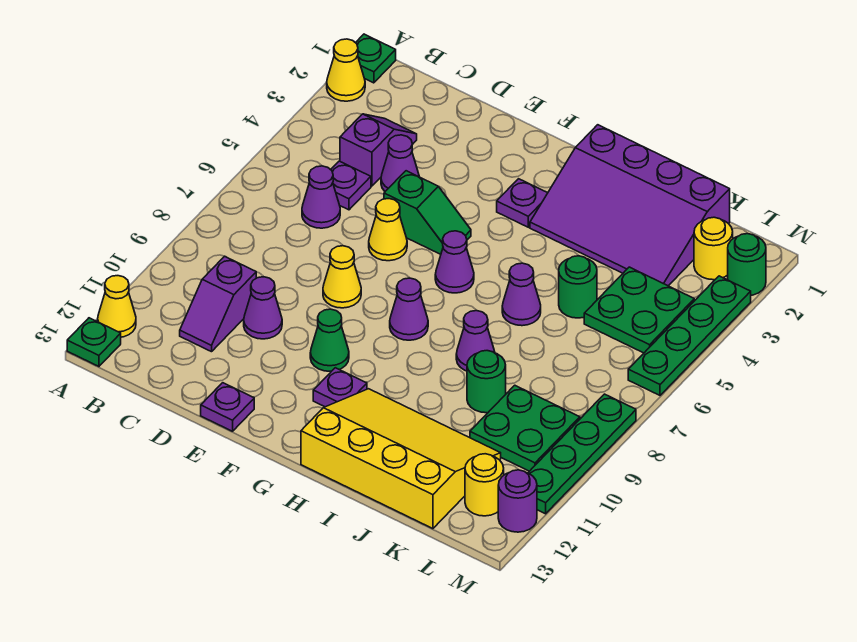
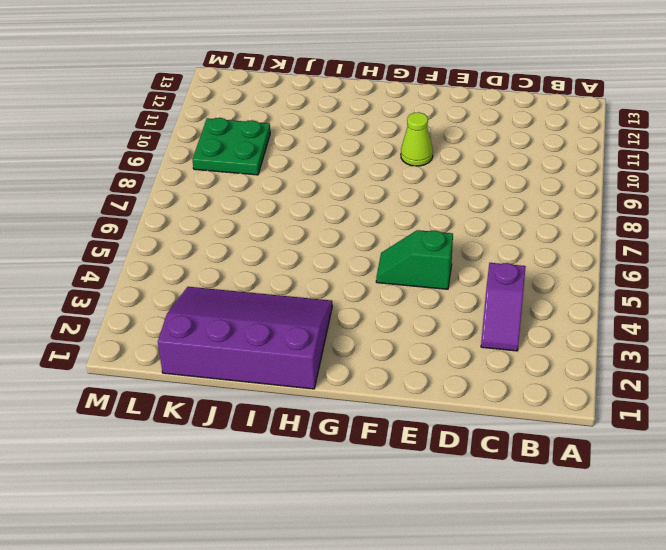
lime cone F10 level 1 -> green cone F10 level 1
none -> green plate A1 level 1
none -> yellow cone A2 level 1
none -> yellow cone A12 level 1
none -> green plate A13 level 1

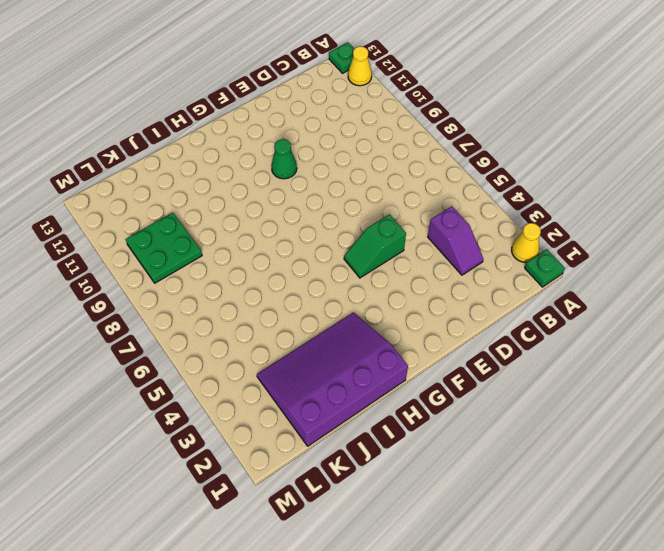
none -> purple plate C5 level 1
none -> purple cone C6 level 1
none -> purple slope C10:C11 level 1 top 10
none -> purple cone D4 level 1

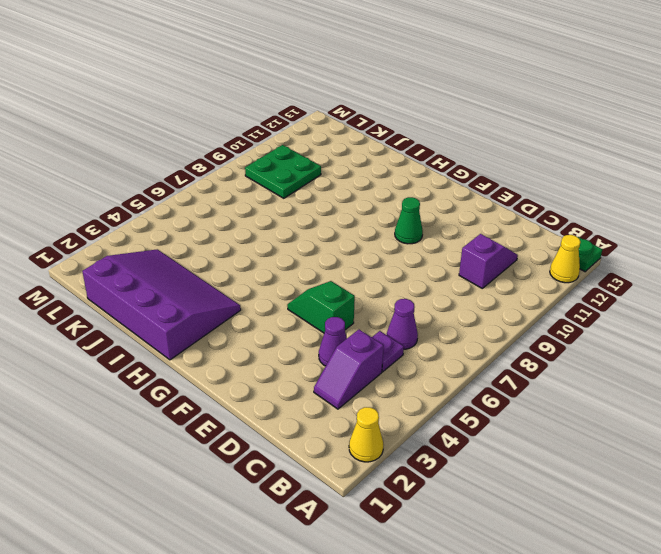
none -> green plate A1 level 1
none -> purple cone D10 level 1
none -> yellow cone E6 level 1
none -> yellow cone E8 level 1

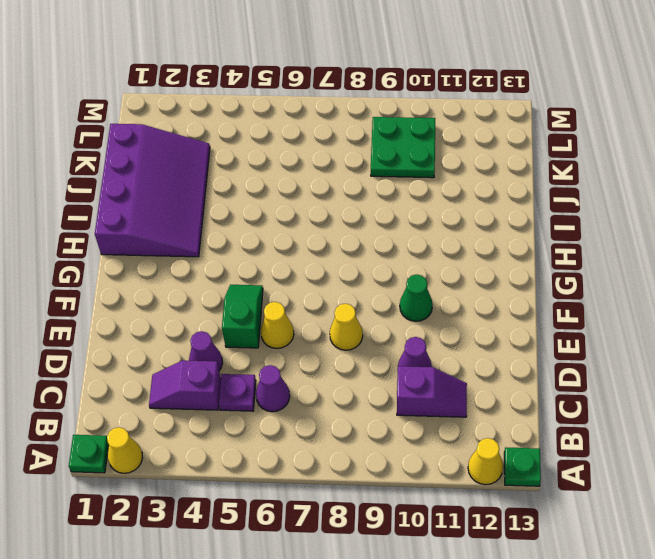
none -> purple plate E13 level 1
none -> purple plate G3 level 1
none -> purple cone G6 level 1
none -> purple cone G8 level 1

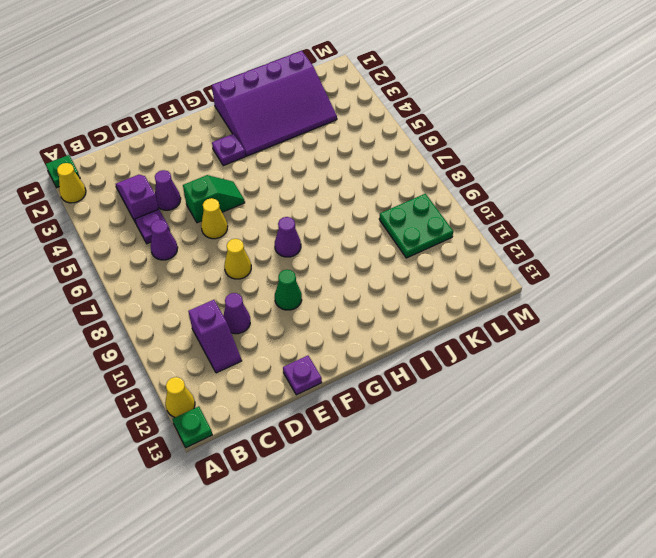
none -> purple cone G6 level 1
none -> purple plate G11 level 1
none -> yellow slope H11:K13 level 1 top 13
none -> purple cone I6 level 1

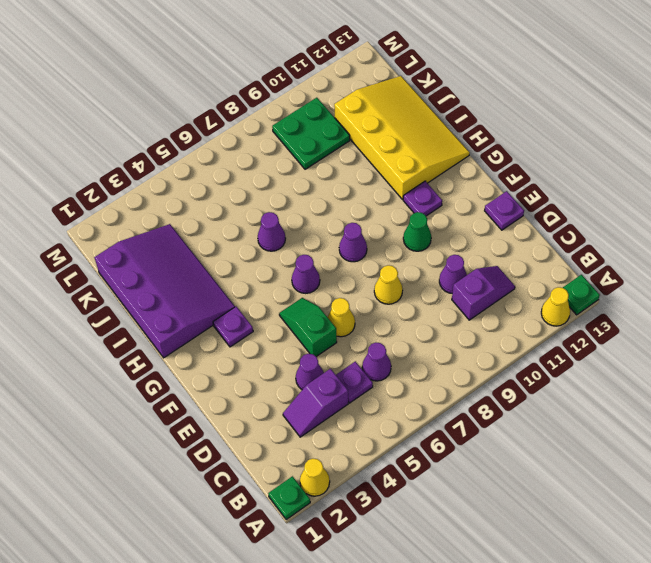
yellow slope H11:K13 level 1 top 11 -> yellow slope H11:K13 level 1 top 13
none -> purple cone I8 level 1
none -> green round brick J5 level 1
none -> green round brick J9 level 1
none -> green plate K4:L5 level 1

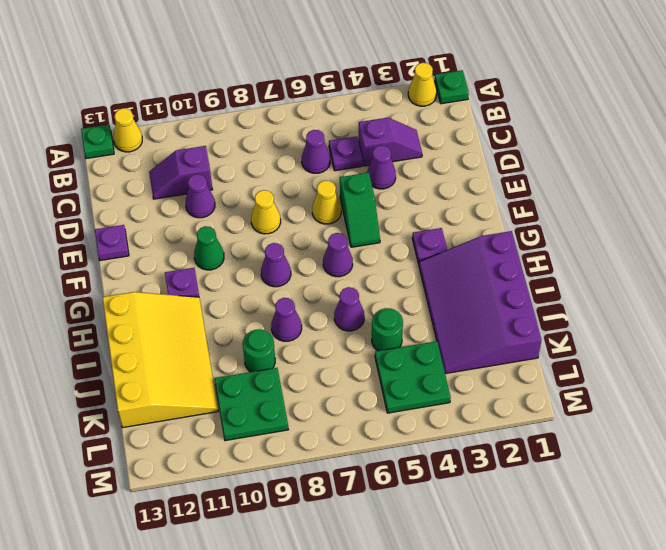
none -> yellow round brick L2 level 1
none -> yellow round brick L12 level 1
none -> green round brick M2 level 1
none -> green plate M3:M6 level 1

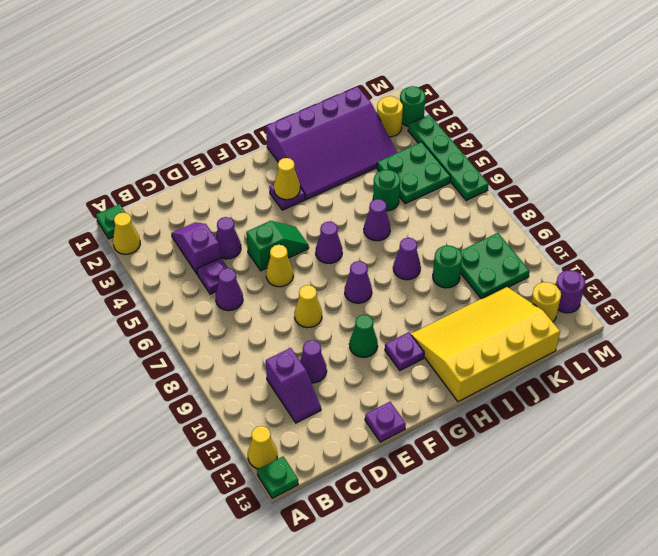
yellow cone G3 level 2 -> none
none -> green plate M8:M11 level 1

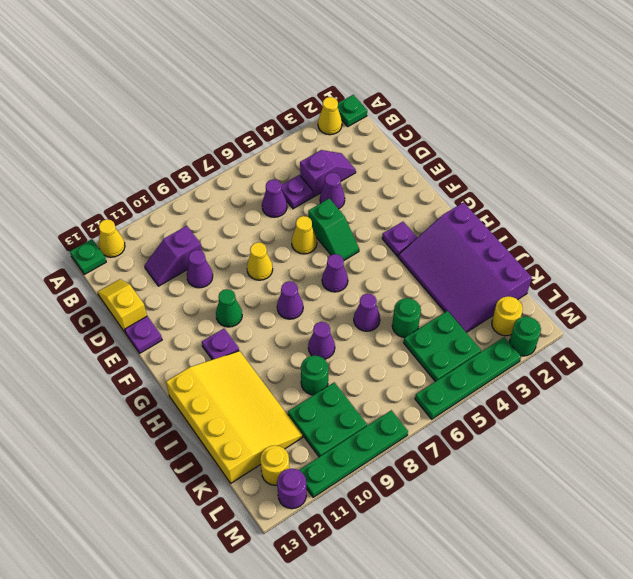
yellow slope C13:D13 level 1 top D -> none

